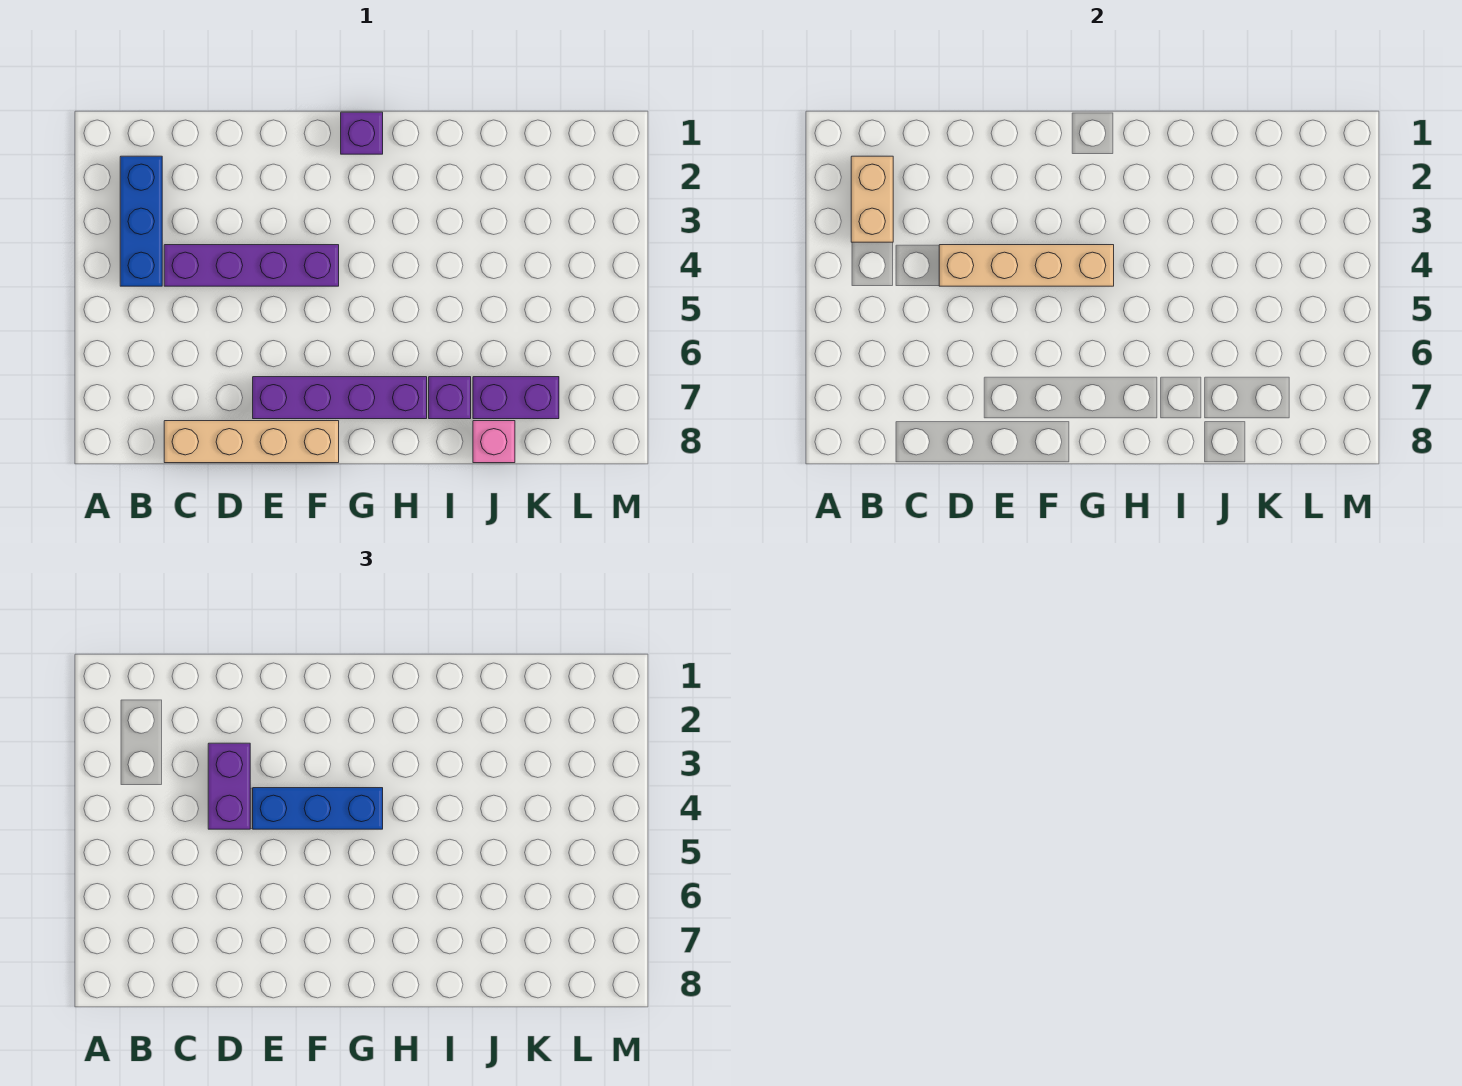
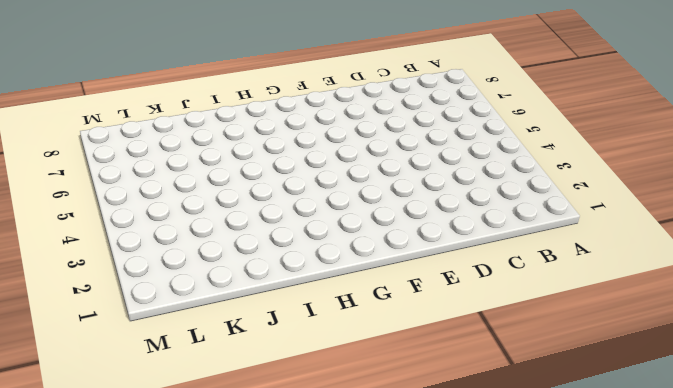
none -> blue brick B2:B4 level 1
none -> purple brick C4:F4 level 1
none -> tan brick C8:F8 level 1

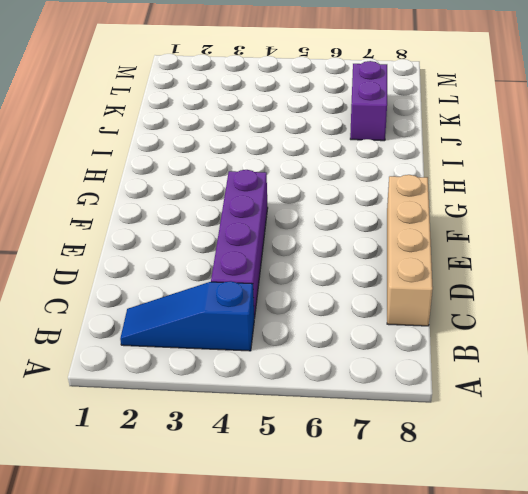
blue slope B2:B4 level 1 top 4 -> blue brick B2:B4 level 1
none -> purple brick E7:H7 level 1
none -> purple brick G1 level 1
none -> purple brick I7 level 1

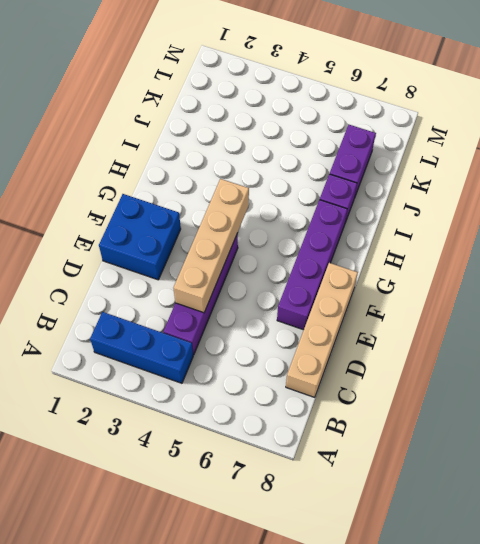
blue brick E1:F2 level 1 -> none
none -> purple brick G1 level 1
none -> pink brick J8 level 1
none -> tan brick B2:B3 level 2

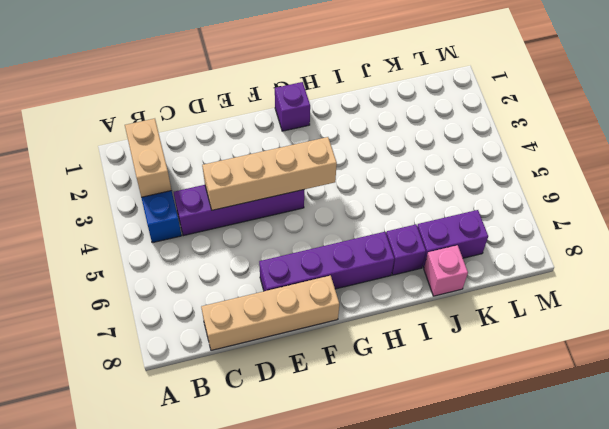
none -> purple brick D3:D4 level 3
none -> blue brick E4:G4 level 3

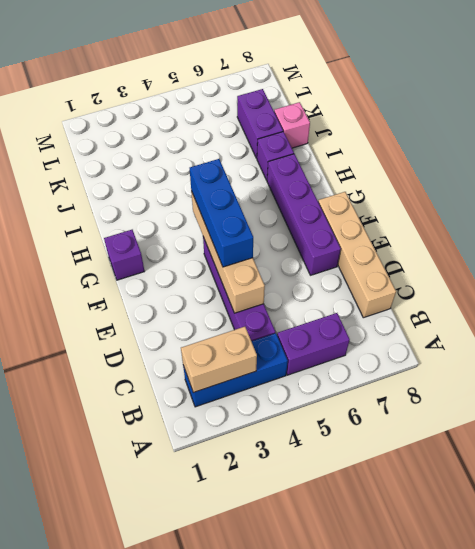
purple brick B5:B6 level 1 -> purple brick D3:D4 level 3

